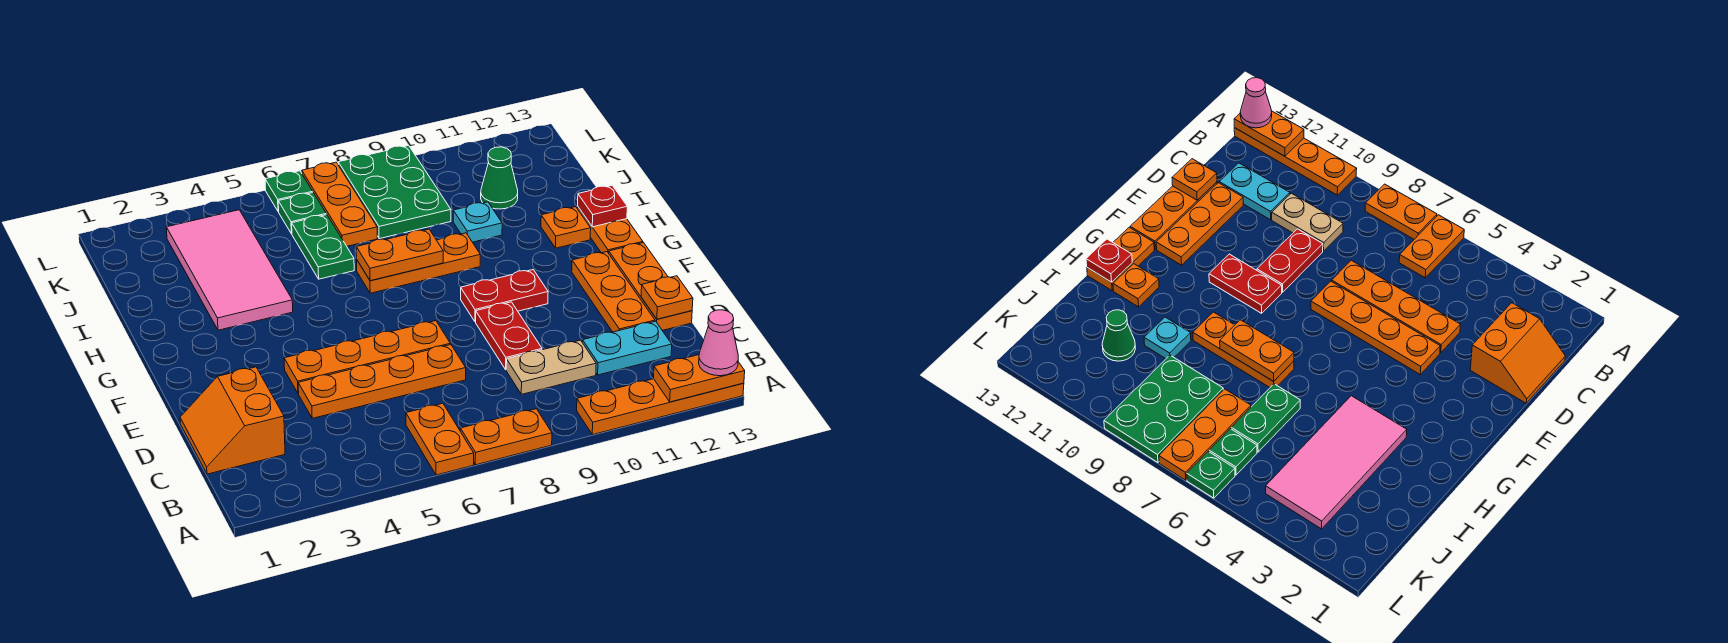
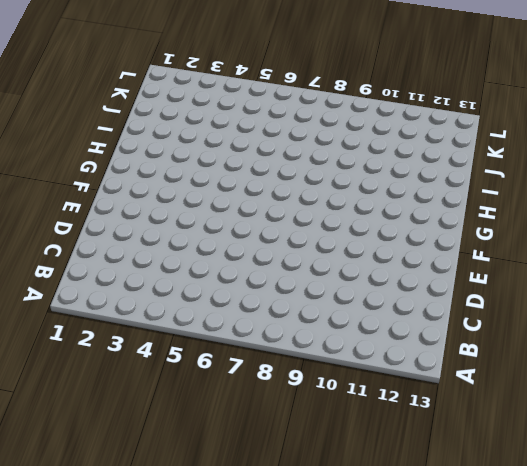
none -> orange plate A6:B6 level 1
none -> orange plate A7:A8 level 1
none -> orange plate A10:A13 level 1

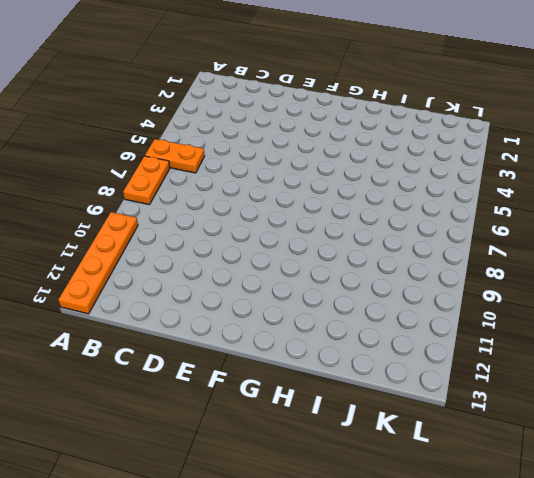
none -> orange slope C1:D2 level 1 top 2
none -> tan plate C9:C10 level 1
none -> cyan plate C11:C12 level 1

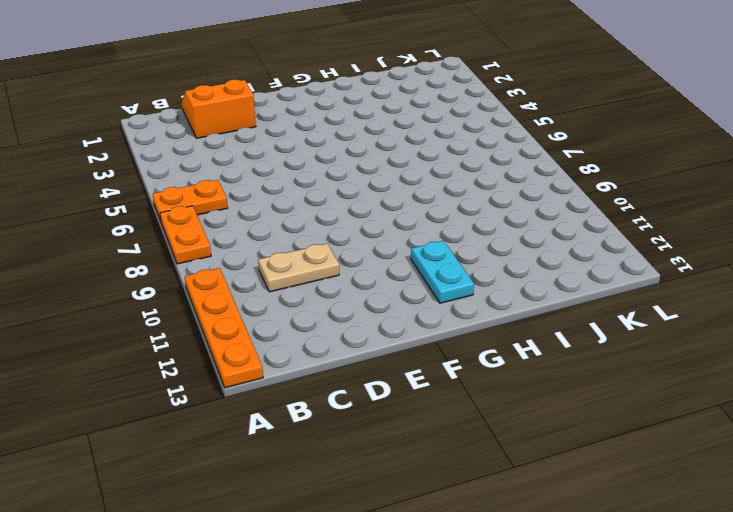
tan plate C10:D10 level 1 -> tan plate C9:C10 level 1
cyan plate G11:G12 level 1 -> cyan plate C11:C12 level 1
none -> orange plate D4:D7 level 1
none -> red plate D9:E9 level 1
none -> orange plate D12:F12 level 1

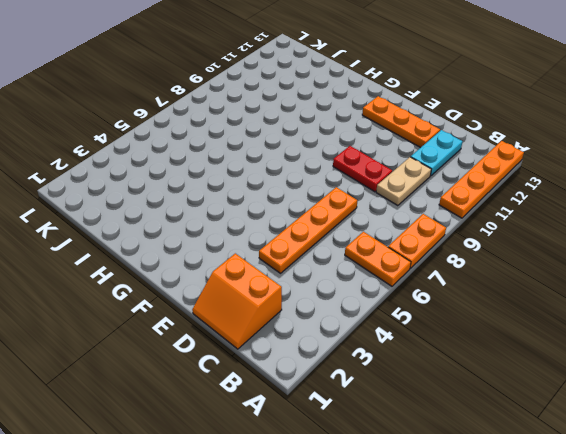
none -> orange plate D13:F13 level 1
none -> orange plate E4:E7 level 1
none -> red plate F9:F10 level 1

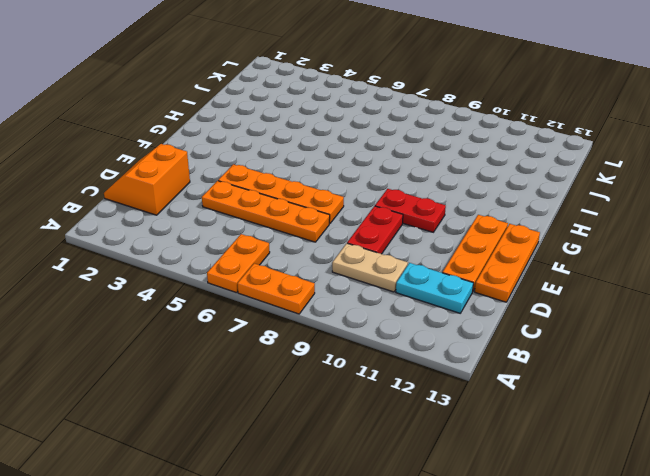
none -> orange plate A10:A13 level 1
none -> orange plate G13:H13 level 1
none -> pink tile H3:K4 level 1

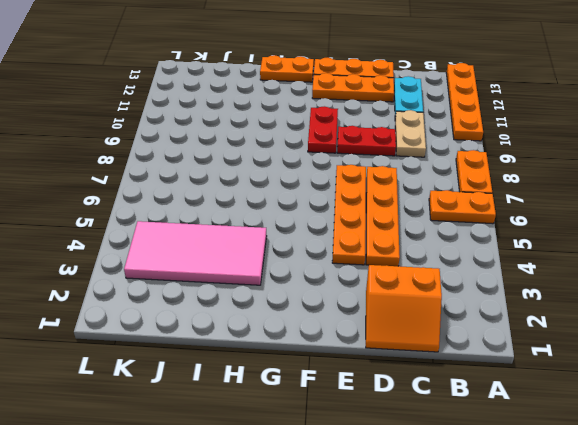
none -> orange plate H7:H9 level 1
none -> orange plate H12 level 1
none -> green plate I6:J6 level 1

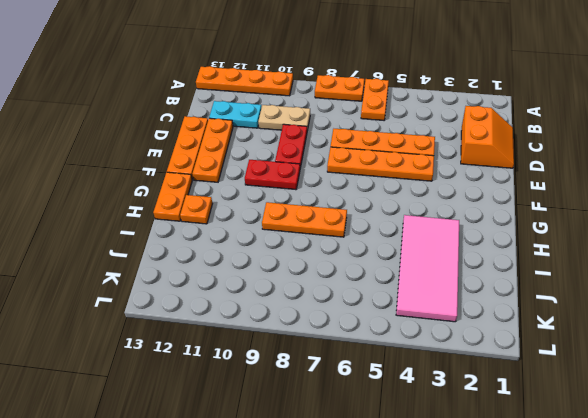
none -> green plate I6:J6 level 1
none -> cyan plate I10 level 1
none -> orange plate J7:L7 level 1

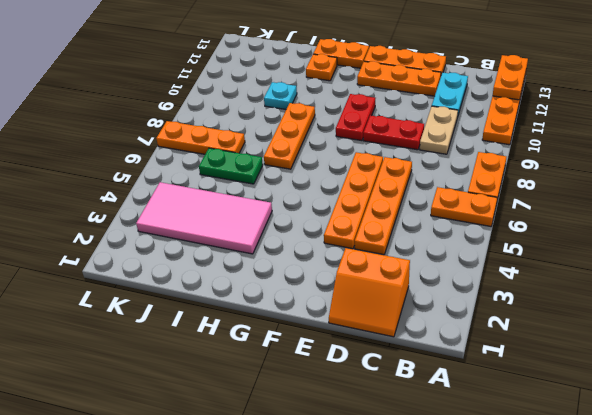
none -> green plate J8:L9 level 1
none -> green cone J11 level 1
none -> green plate K6 level 1

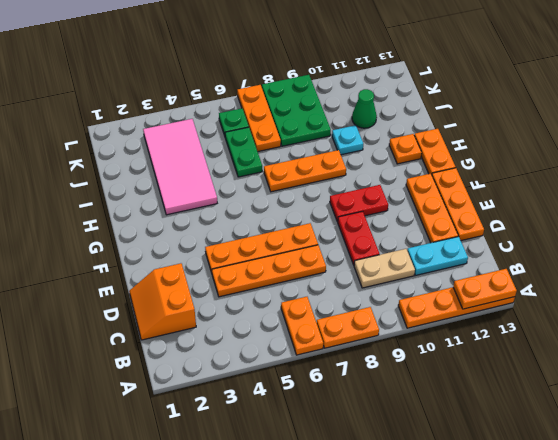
none -> green plate L6 level 1
none -> orange plate D13 level 2
none -> orange plate H7:H8 level 2

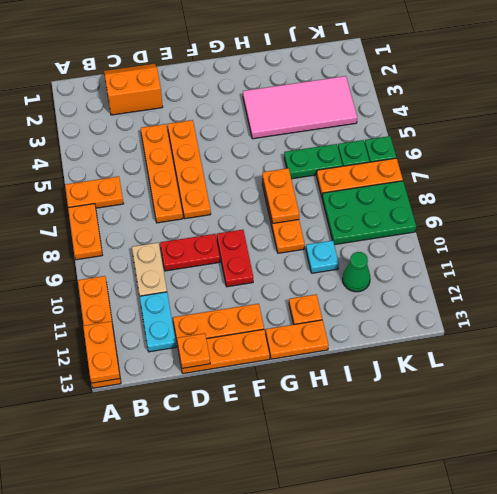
none -> red plate H13 level 2
none -> pink cone A13 level 3

